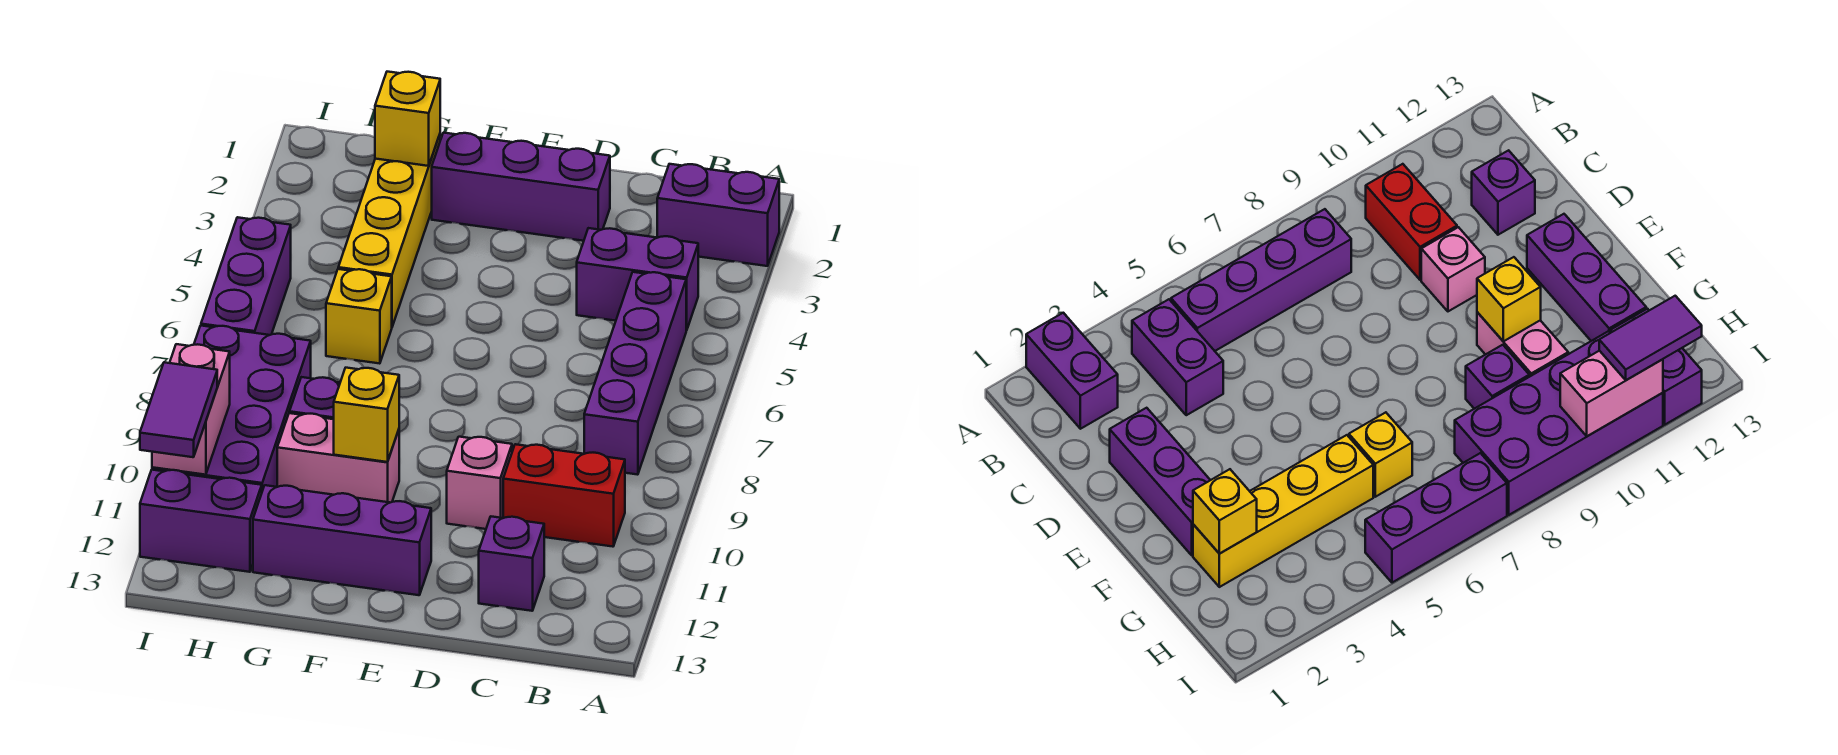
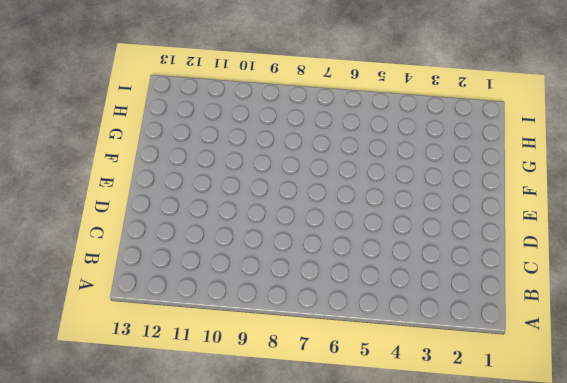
none -> purple brick A2:B2 level 1
none -> purple brick B4:C4 level 1
none -> purple brick B5:B8 level 1

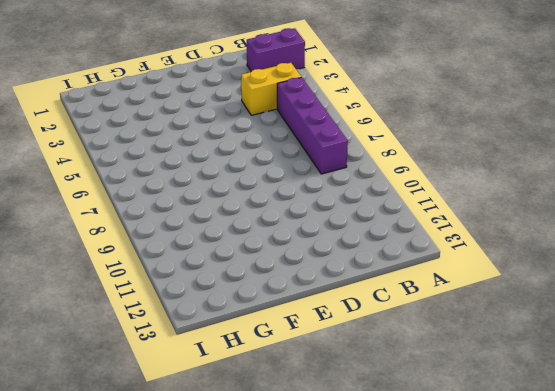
yellow brick B4:C4 level 1 -> purple brick B4:C4 level 1
none -> red brick B10:C10 level 1
none -> purple brick C12 level 1
none -> purple brick D2:F2 level 1

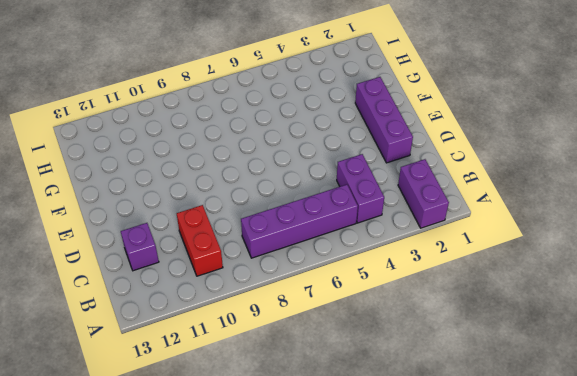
none -> pink brick D10 level 1
none -> purple brick E12:G12 level 1
none -> pink brick F10:G10 level 1

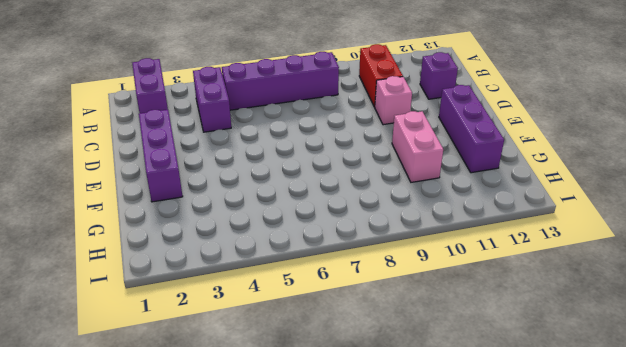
none -> yellow brick G2:G5 level 1
none -> yellow brick G6 level 1
none -> purple brick G9 level 1

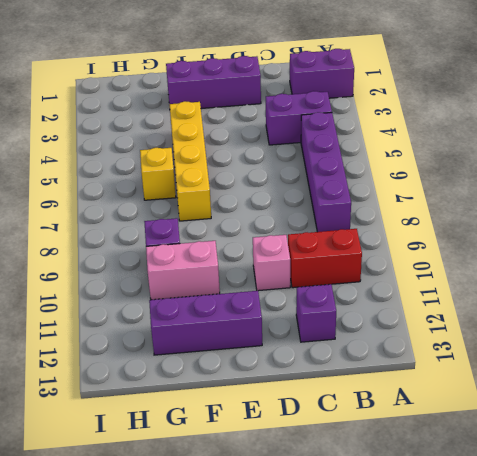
yellow brick F4:F7 level 1 -> yellow brick G2:G5 level 1
none -> purple brick H8:I11 level 1
none -> purple brick H12:I12 level 1
none -> purple brick I5:I7 level 1

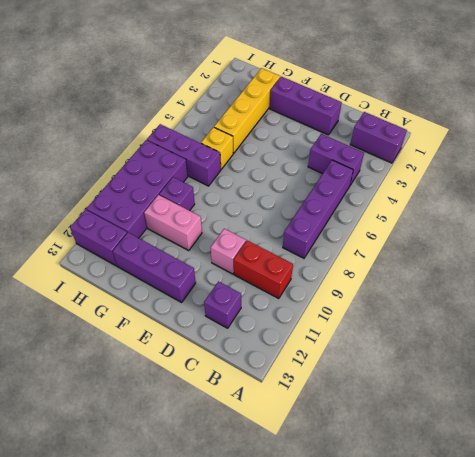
purple brick G7:I7 level 1 -> purple brick I5:I7 level 1
none -> yellow brick F10 level 2
none -> yellow brick G2 level 2
none -> pink brick I10:I11 level 2

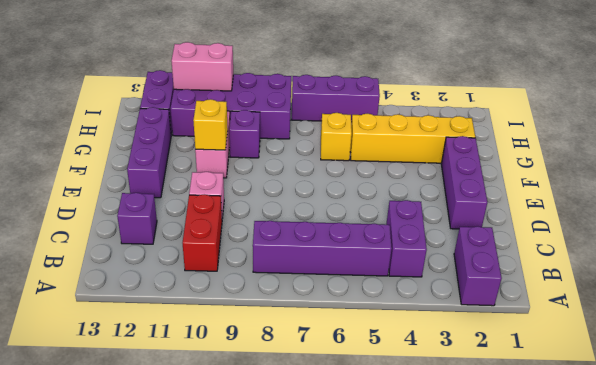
none -> yellow brick G2 level 2
none -> purple tile I11:I12 level 3

